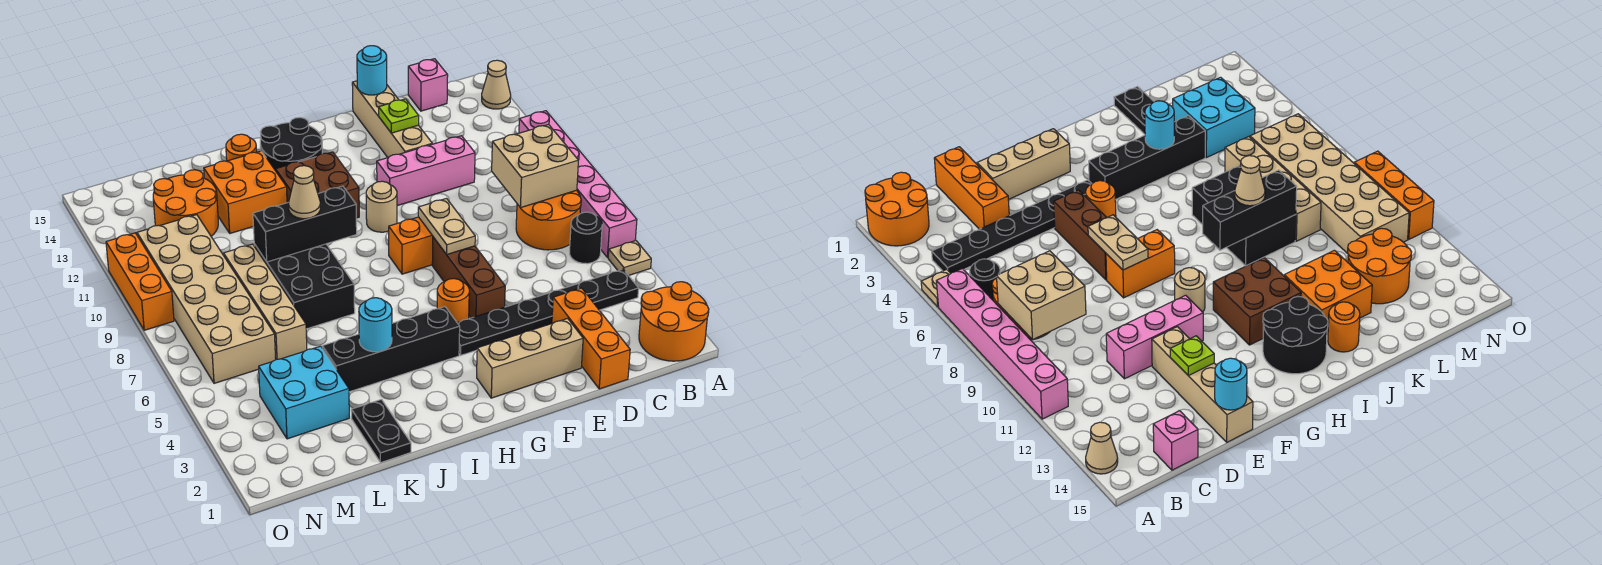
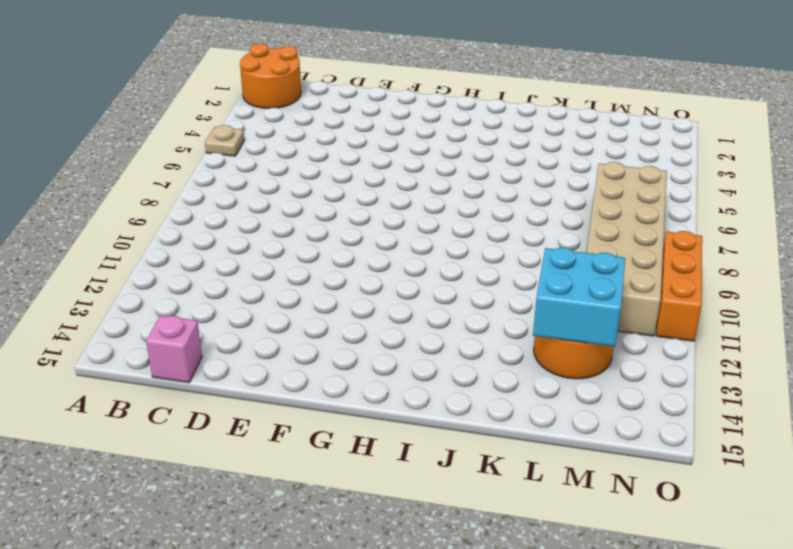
cyan brick L12:M13 level 2 -> cyan brick L3:M4 level 1
none -> pink brick A6:A11 level 1
none -> tan cone A14 level 1
none -> black plate B4:G4 level 1
none -> black round brick B6 level 1

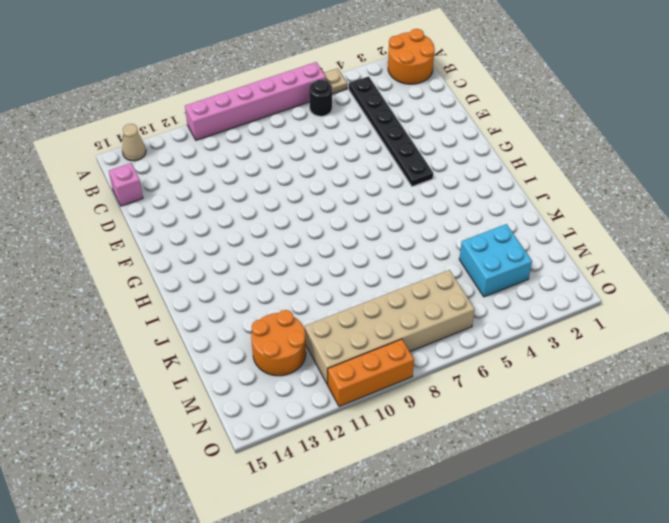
none -> orange round brick B7:C8 level 1
none -> orange brick D1:D3 level 1
none -> pink brick D11:F11 level 1
none -> tan brick E2:G2 level 1

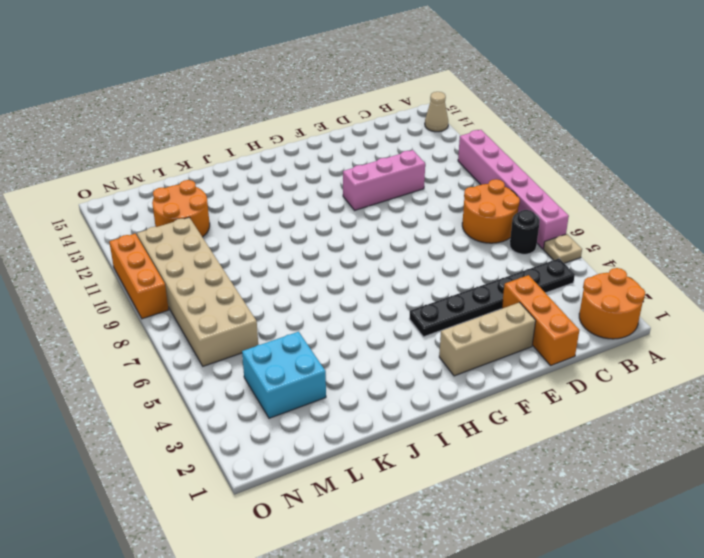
none -> pink brick C15 level 1
none -> tan brick E12:E15 level 1
none -> brown brick F5:F7 level 1
none -> orange brick F8:G8 level 1

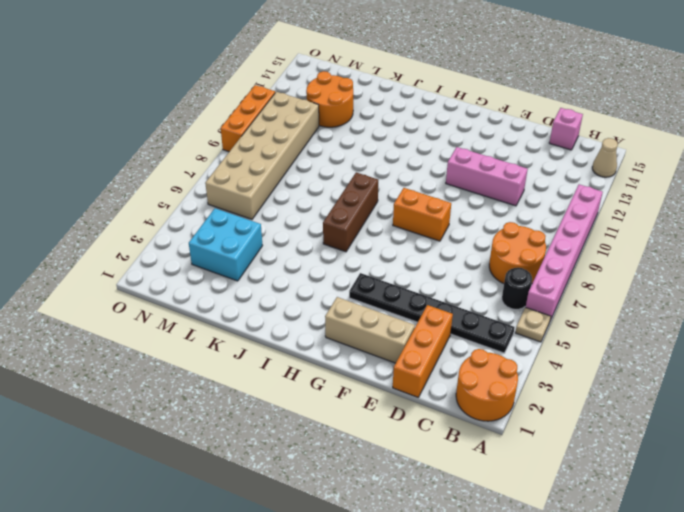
brown brick I6:I8 level 1 -> brown brick F5:F7 level 1
none -> tan brick E12:E15 level 1
none -> orange round brick G5 level 1
none -> tan round brick G10 level 1
none -> black brick H4:K4 level 1

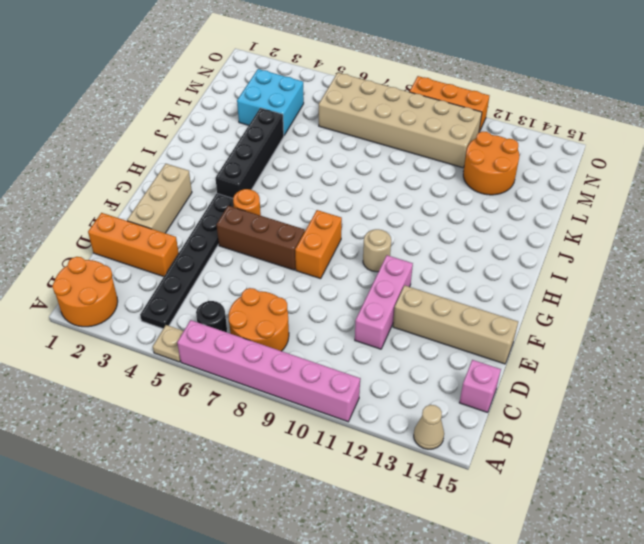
none -> brown brick H11:I12 level 1
none -> black round brick H13:I14 level 1
none -> black brick J7:K9 level 1
none -> orange brick J12:K13 level 1

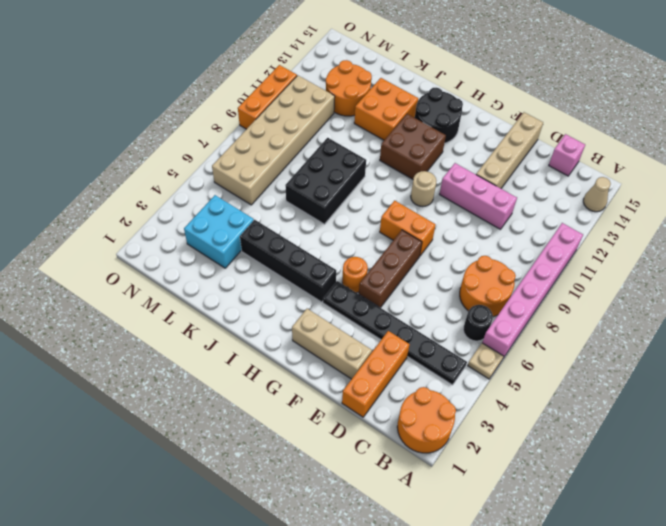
none -> orange round brick J14 level 1
none -> black plate K1:K2 level 1
none -> tan brick L6:L9 level 1
none -> tan brick B8:C9 level 2

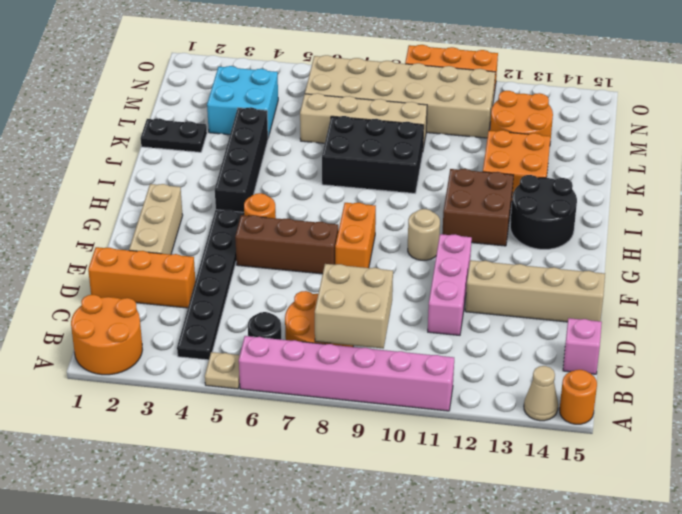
orange round brick A15 level 1 -> orange round brick J14 level 1
none -> lime plate E13 level 2
none -> cyan round brick E15 level 2
none -> tan plate F7:F8 level 2
none -> black brick I9:K9 level 2

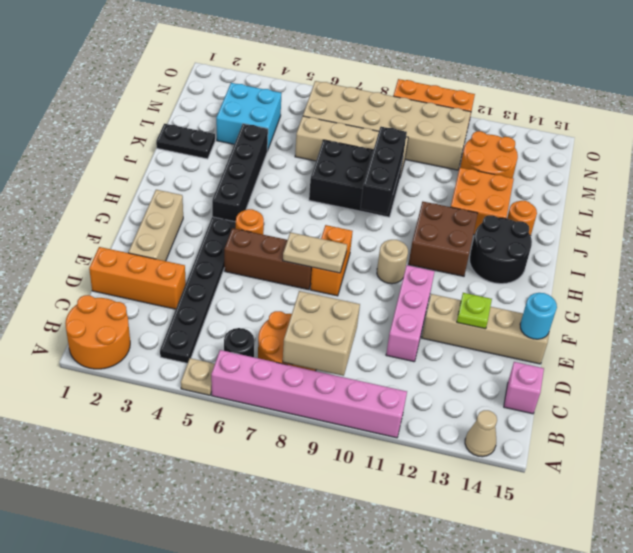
none -> cyan round brick J4 level 2
none -> tan cone J9 level 3

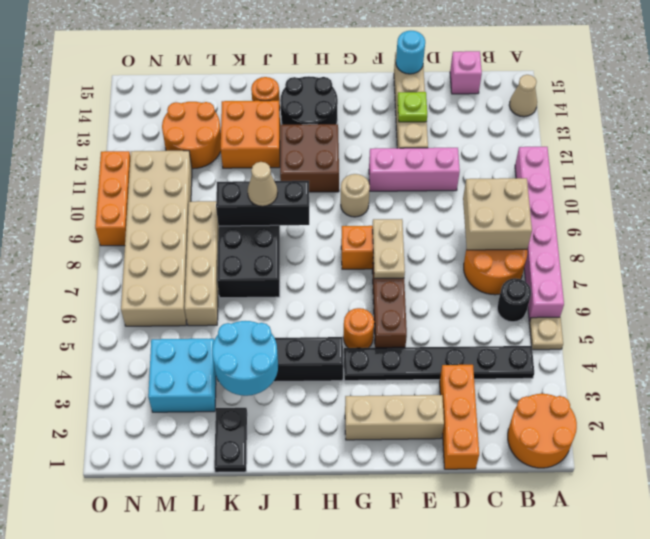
cyan round brick J3:K4 level 2 -> cyan round brick J4 level 2

